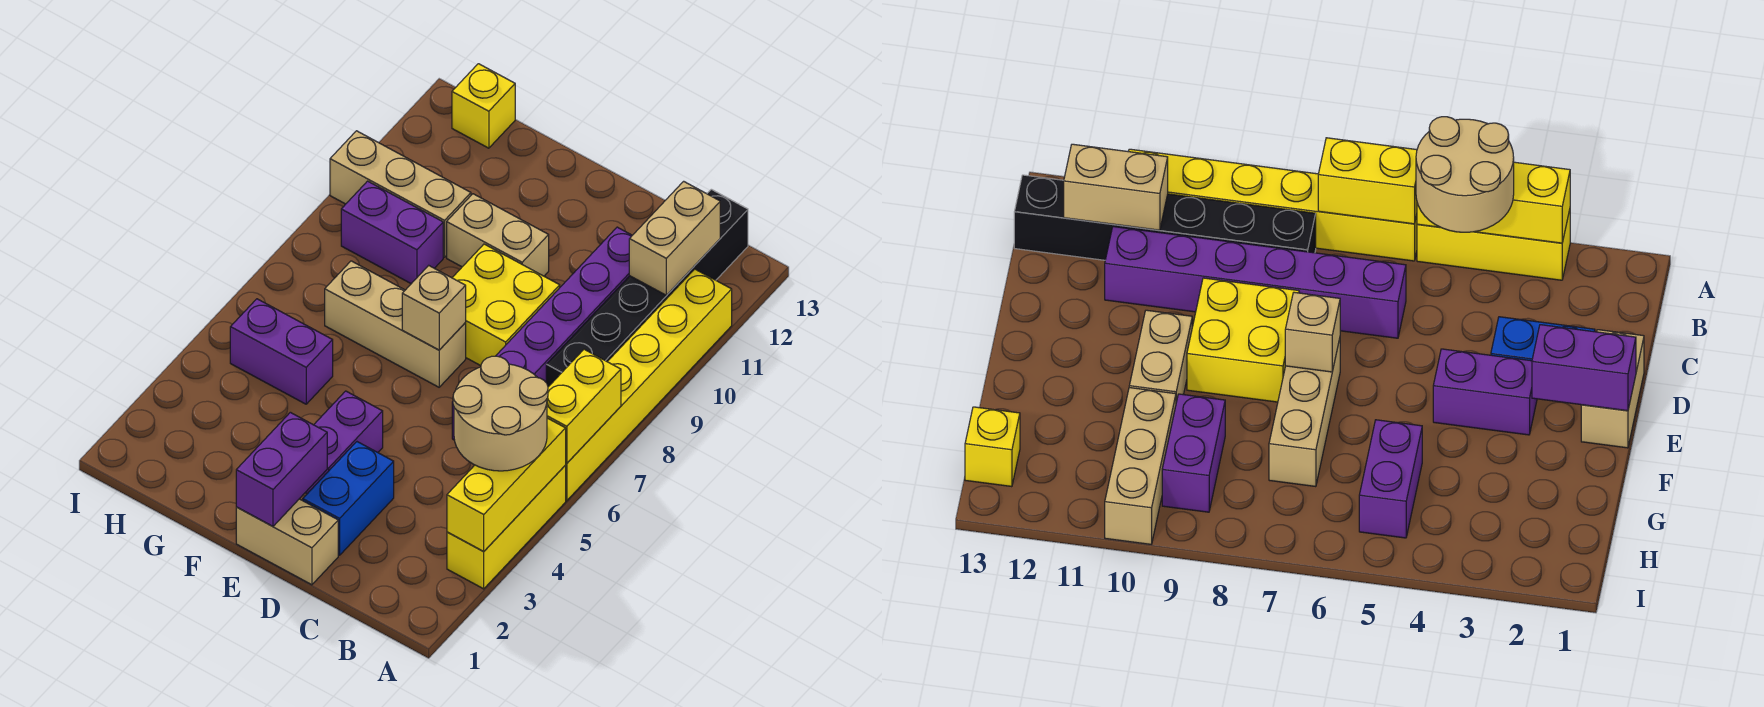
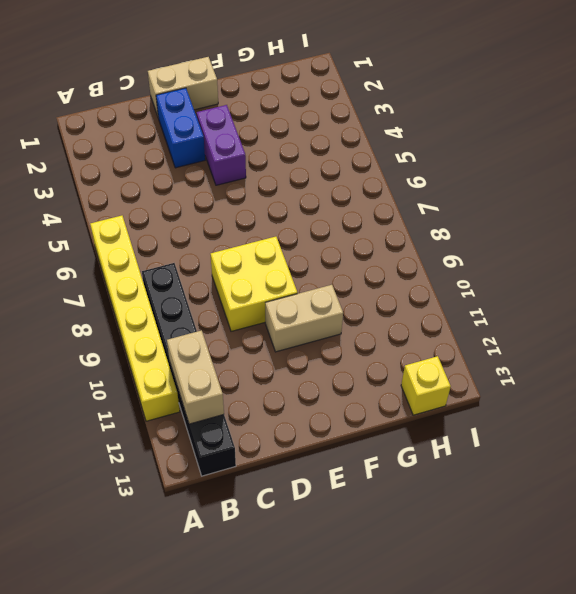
none -> yellow brick A3:A5 level 1
none -> purple brick C6:C11 level 1
none -> tan brick E7:G7 level 1

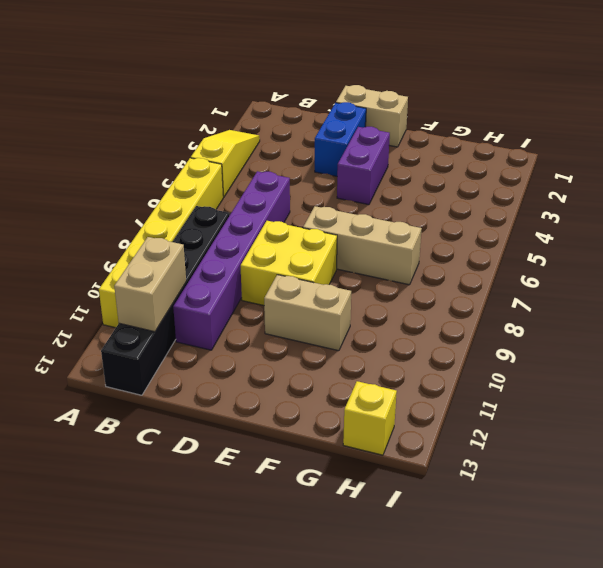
yellow slope A3:A5 level 1 top 5 -> yellow brick A3:A5 level 1
none -> purple brick G5:H5 level 1
none -> purple brick G9:H9 level 1
none -> tan brick G10:I10 level 1

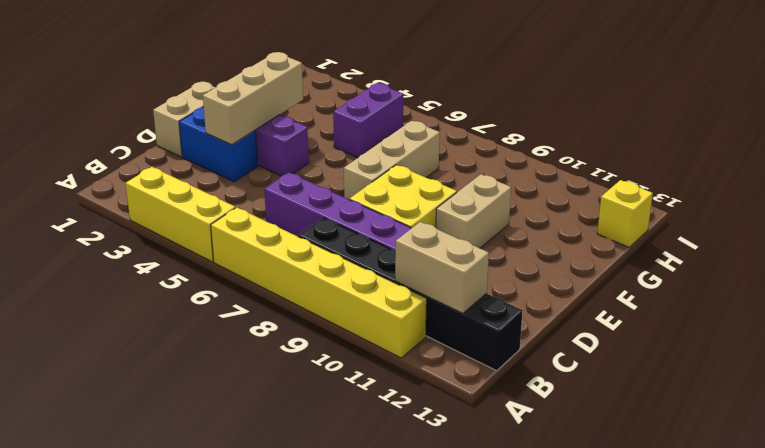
tan brick D3:F3 level 2 -> tan brick G10:I10 level 1
none -> purple brick G9:H9 level 1
none -> yellow brick A3:A5 level 2
none -> yellow brick A6:A7 level 2

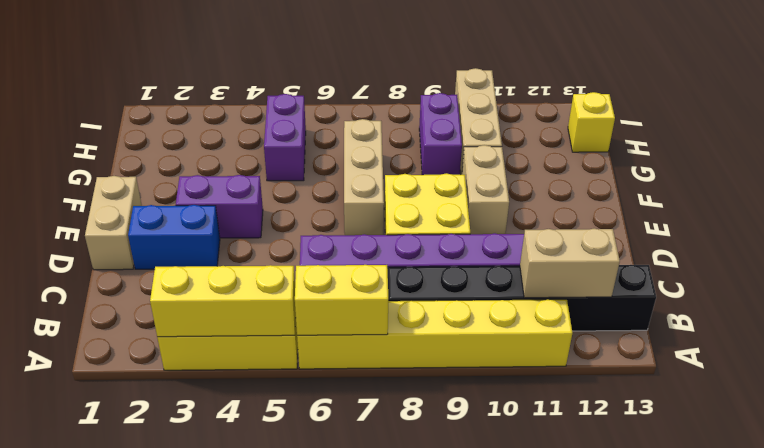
none -> purple brick E1:E2 level 2
none -> tan brick E7 level 2
none -> tan round brick A4:B5 level 3

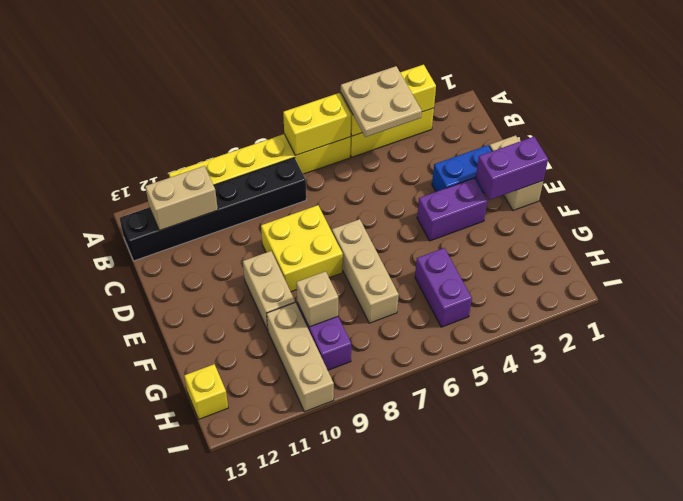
tan plate A4:B5 level 3 -> tan round brick A4:B5 level 3
tan brick G9 level 2 -> tan brick E7 level 2
none -> purple brick C6:C11 level 1

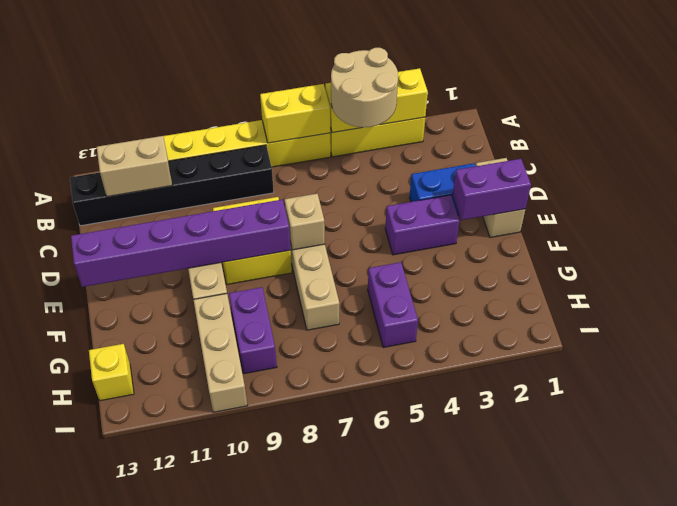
purple brick E8:E13 level 2 -> purple brick C6:C11 level 1

